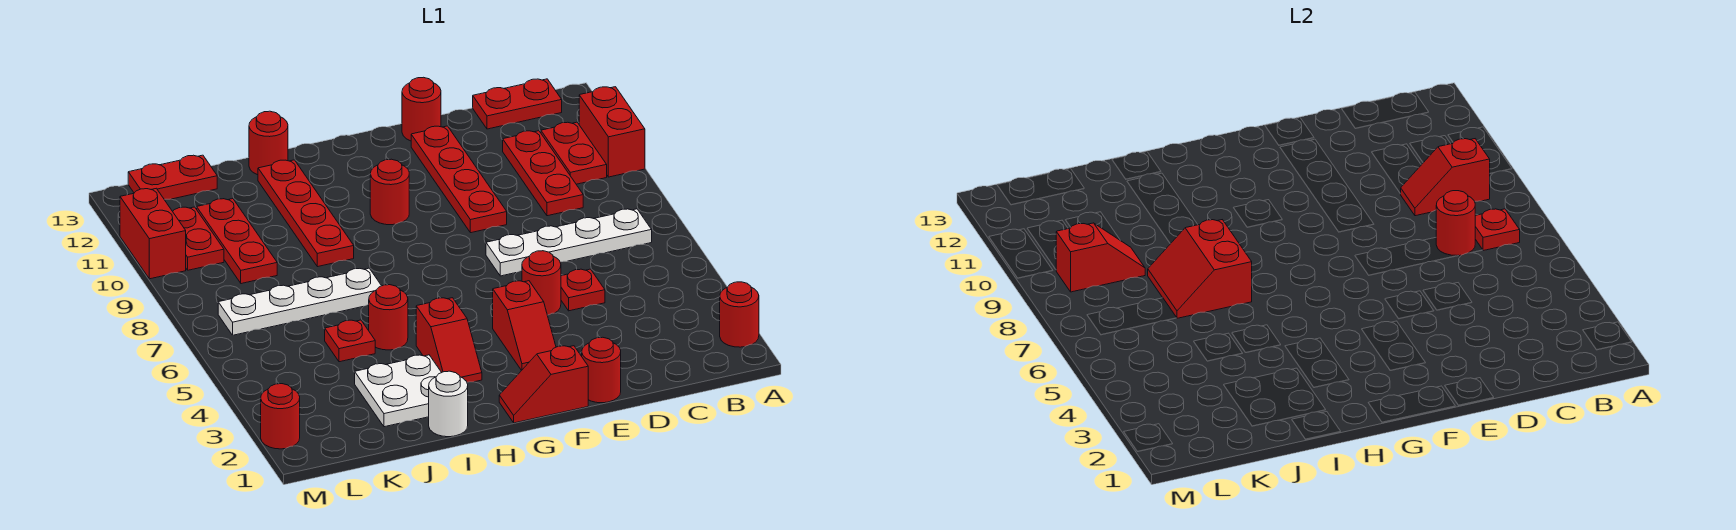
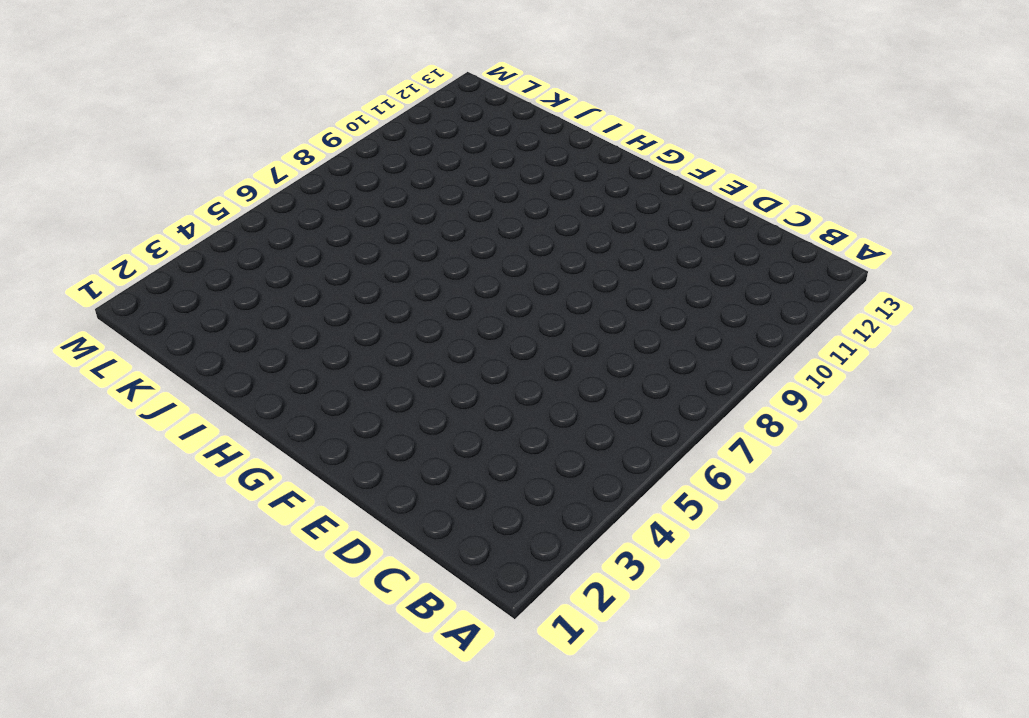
none -> red round brick A2 level 1
none -> red brick A10:A11 level 1
none -> white plate B7:E7 level 1
none -> red plate B10:B11 level 1

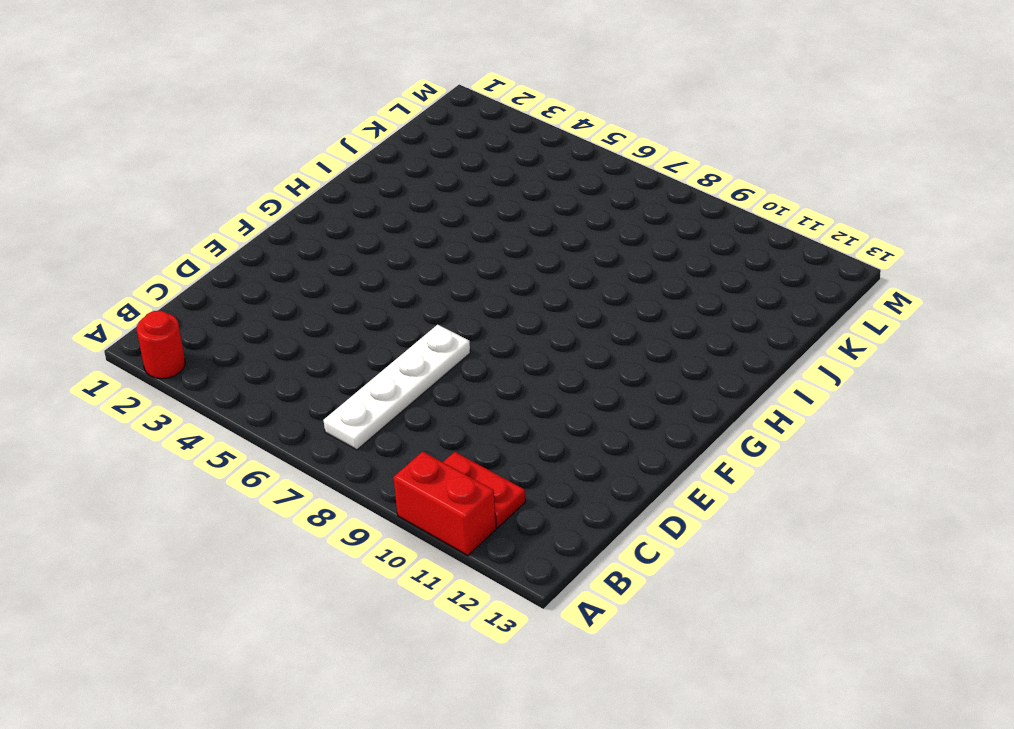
none -> red plate B13:C13 level 1
none -> red plate C9:C11 level 1
none -> red plate D5 level 1
none -> red round brick E1 level 1

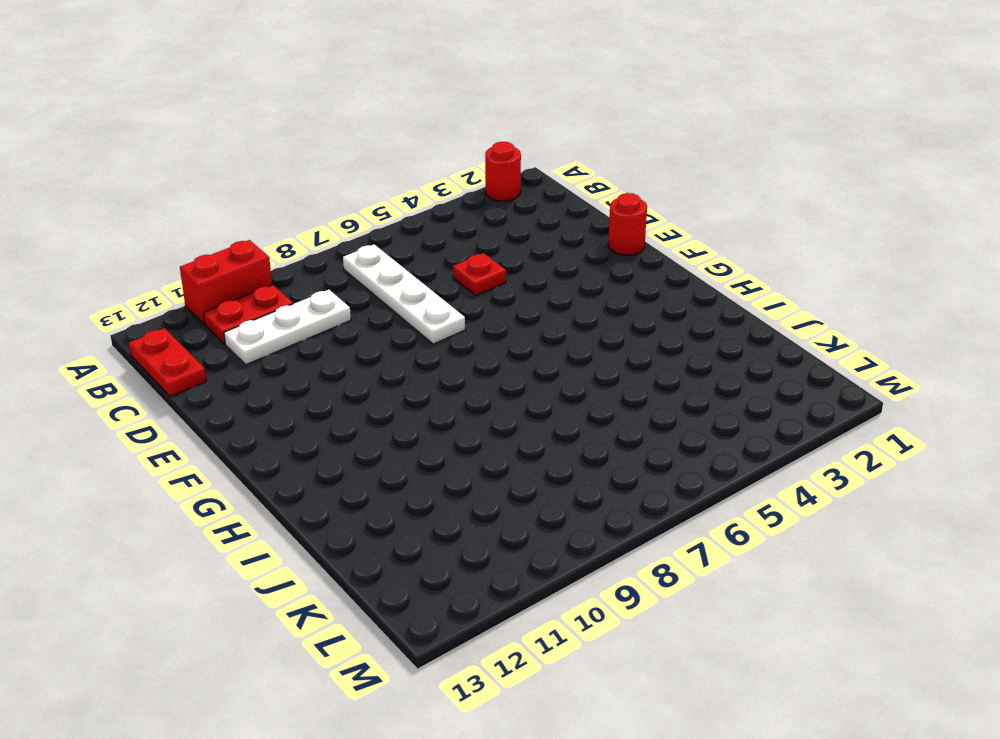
white plate C9:C11 level 1 -> red plate C9:C11 level 1
none -> red round brick E5 level 1
none -> red plate E9:E12 level 1
none -> red round brick E13 level 1
none -> red slope F1:G1 level 1 top F

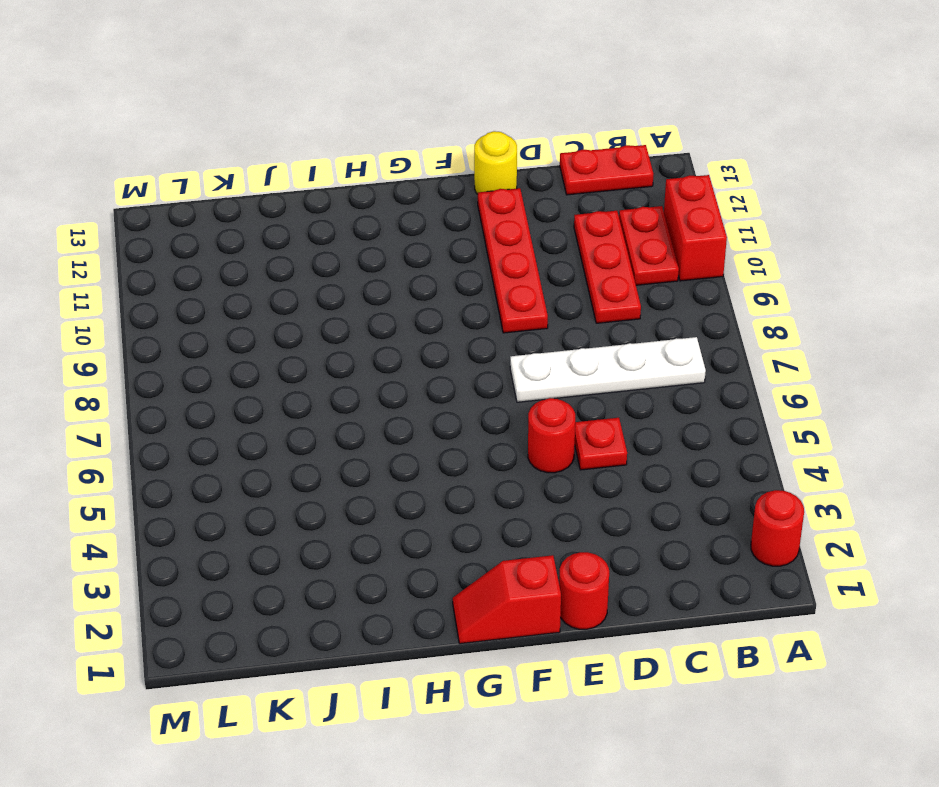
yellow round brick E13 level 1 -> red round brick E13 level 1
none -> red slope F3:F4 level 1 top 4
none -> red round brick G10 level 1
none -> red slope H3:H4 level 1 top 4
none -> white round brick I1 level 1

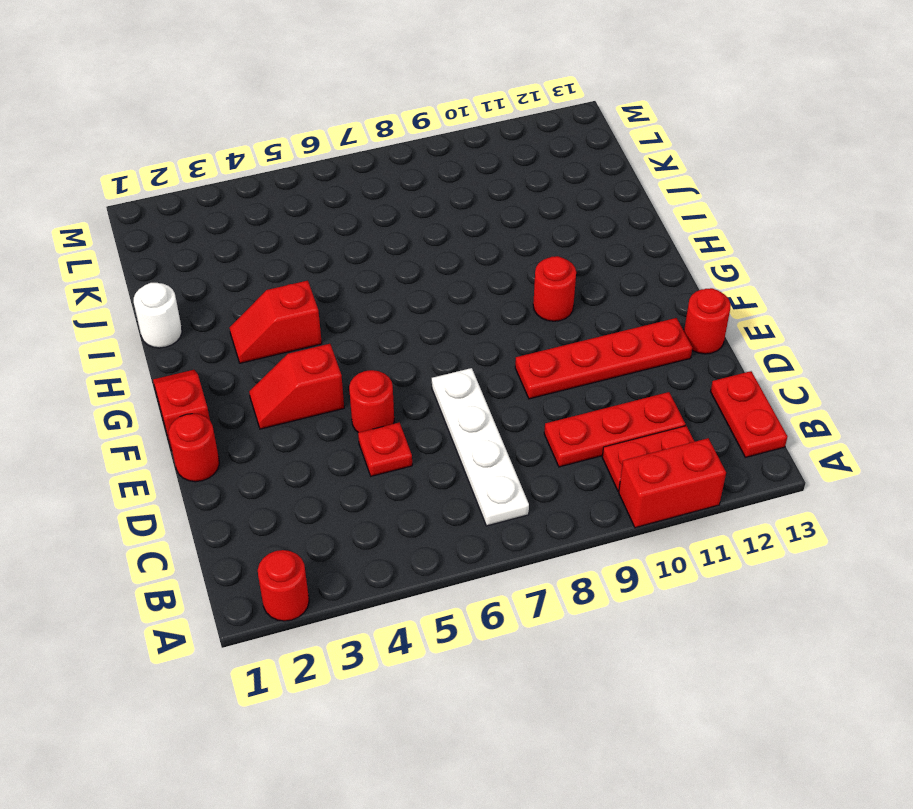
none -> white plate I2:J3 level 1
none -> red round brick I5 level 1
none -> white plate I7:L7 level 1
none -> red plate I9:I12 level 1

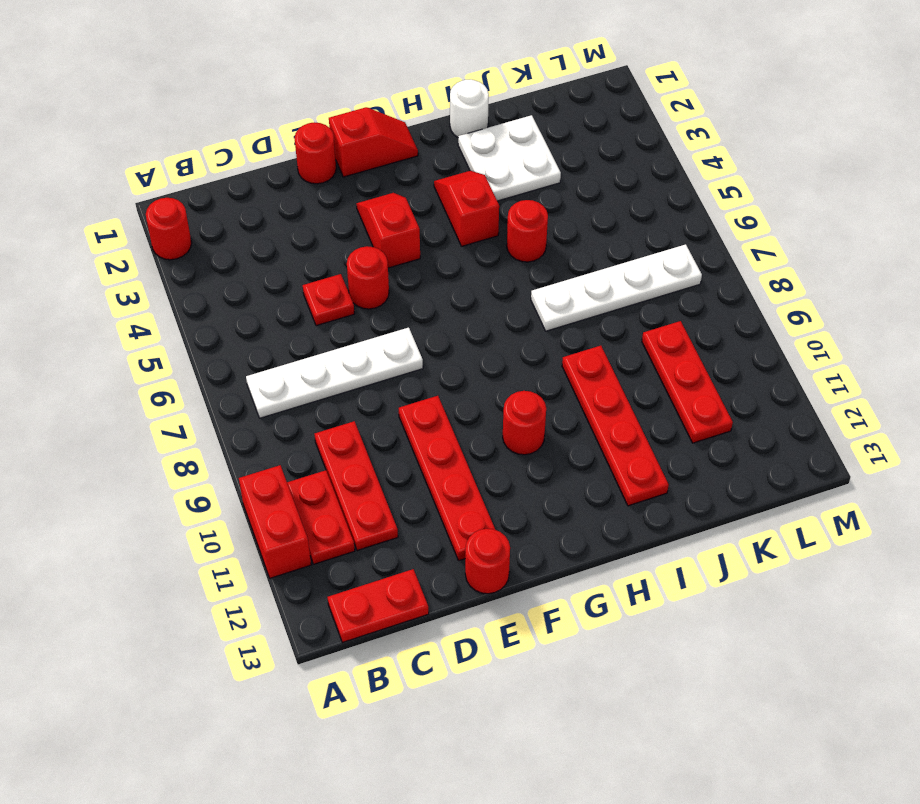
none -> red round brick I13 level 1
none -> red plate J5 level 1
none -> red plate K13:L13 level 1
none -> red plate L10:L11 level 1

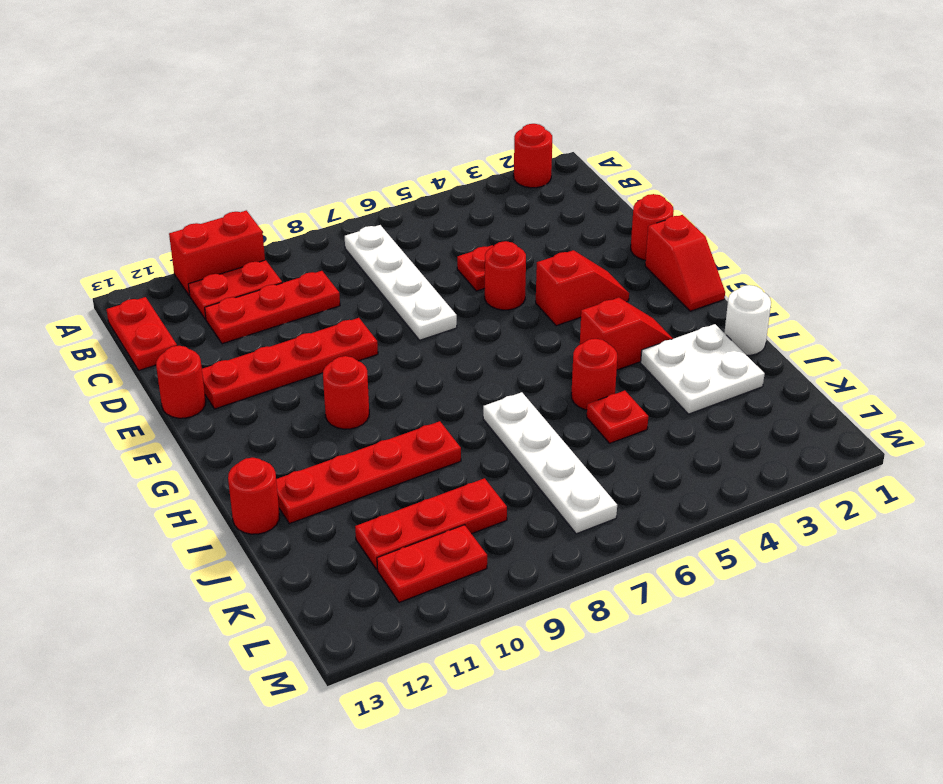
none -> red plate K13:L13 level 1
none -> red round brick M2 level 1
none -> red brick M10:M11 level 1
none -> red plate B7 level 2

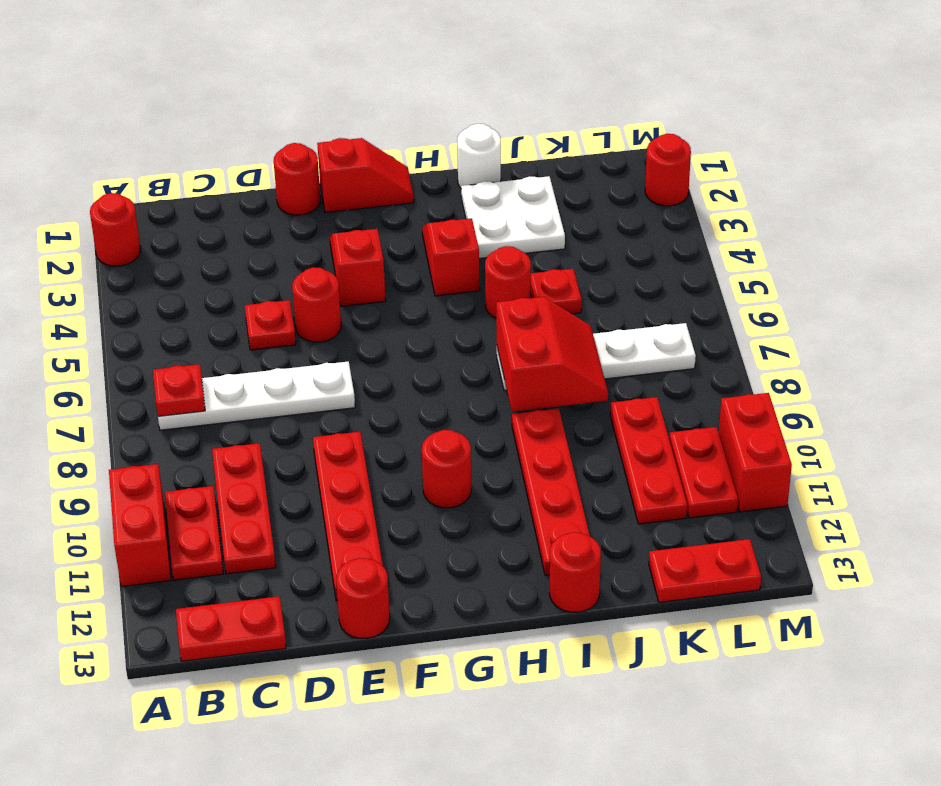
none -> red slope B9:C9 level 2 top B
none -> red round brick C7 level 2
none -> red slope K9:L9 level 2 top L

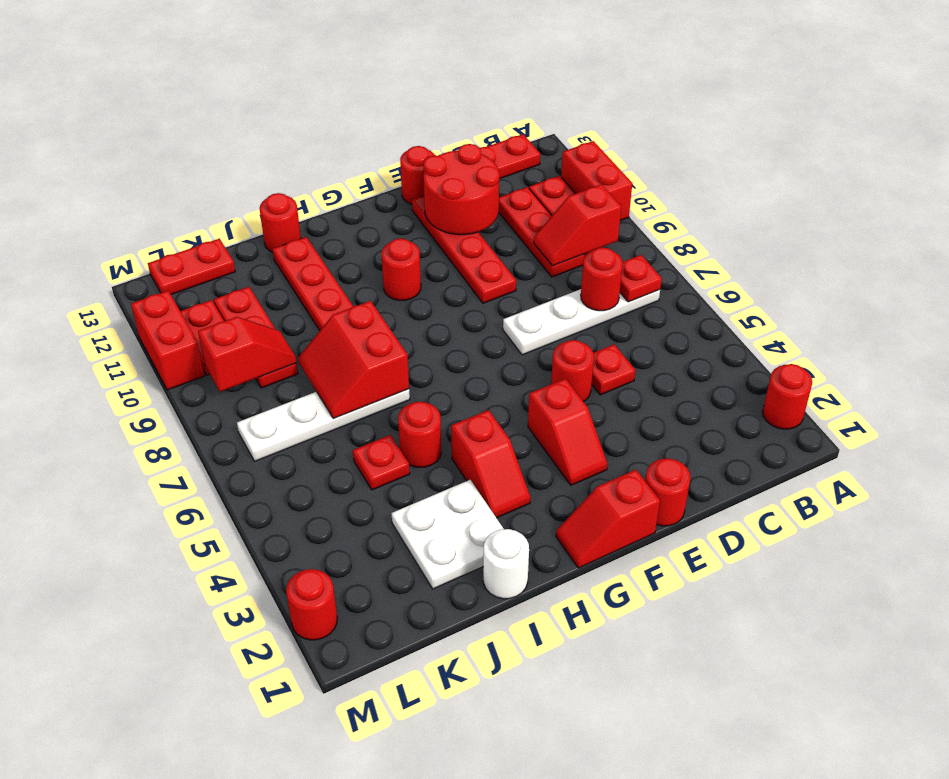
red round brick D11:E12 level 2 -> none

